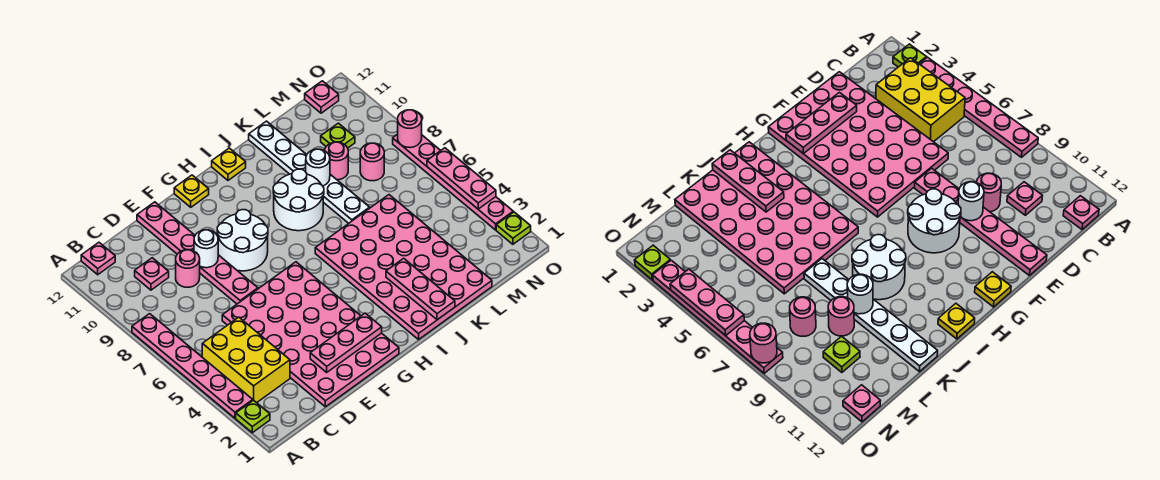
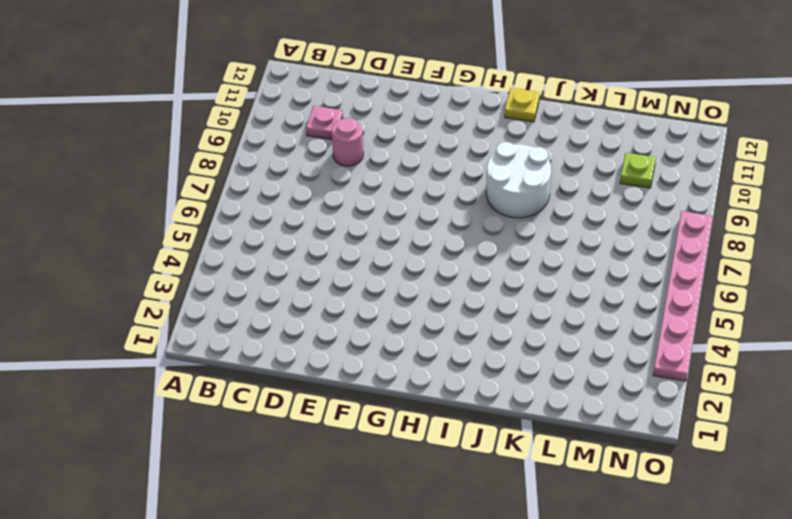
none -> lime plate A2 level 1
none -> pink plate A3:A8 level 1
none -> yellow brick B3:C5 level 1

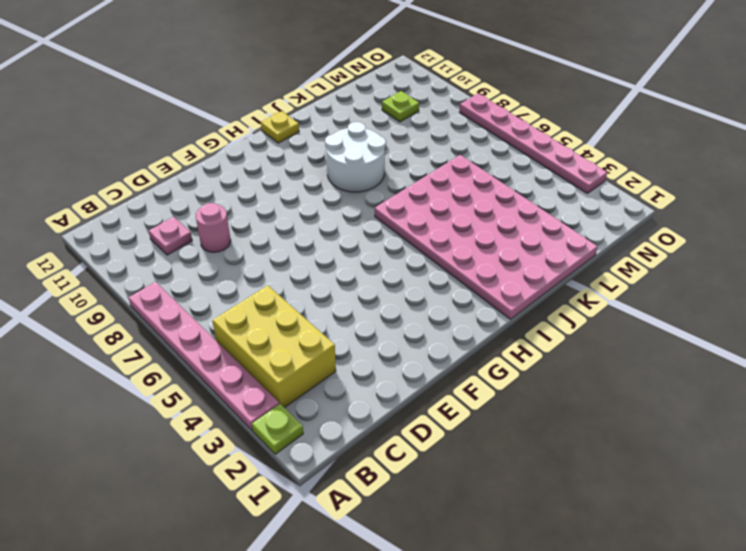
none -> pink plate B12 level 1
none -> pink plate D1:G6 level 1
none -> pink plate E7:E12 level 1

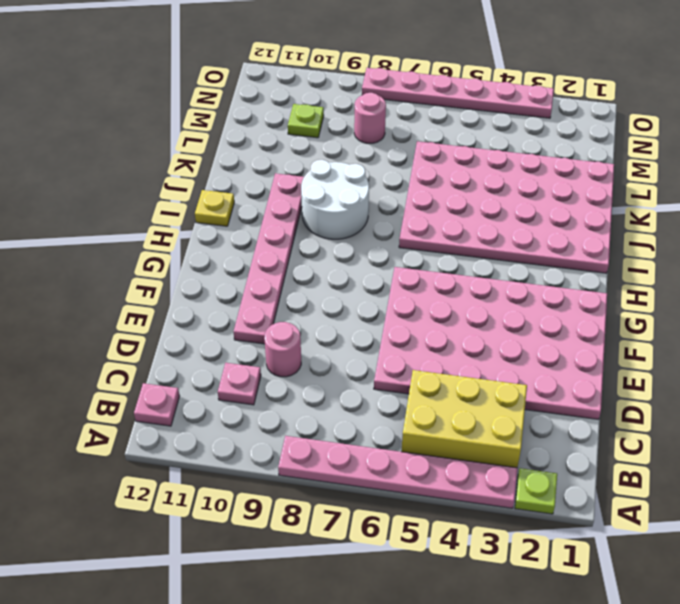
pink plate E10:J10 level 1 -> pink plate E7:E12 level 1
none -> white round brick F8:G9 level 1
none -> yellow plate G12 level 1
none -> white plate K7:K12 level 1

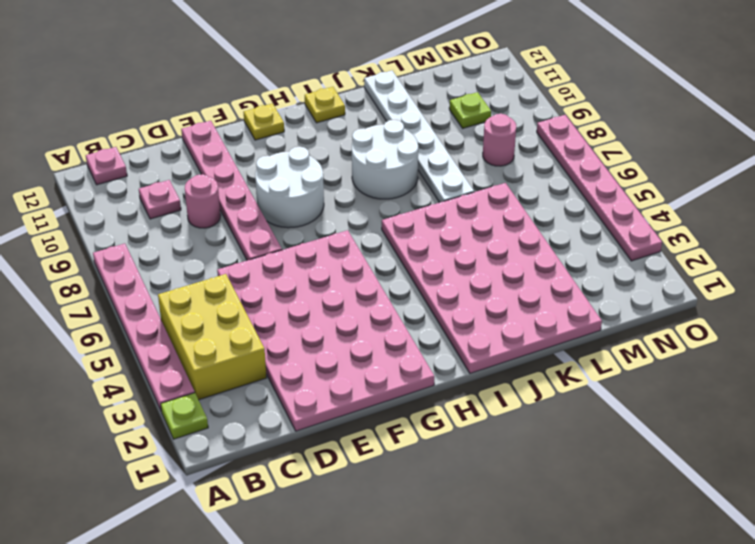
none -> pink round brick L9 level 1
none -> pink plate N12 level 1
none -> lime plate O2 level 1

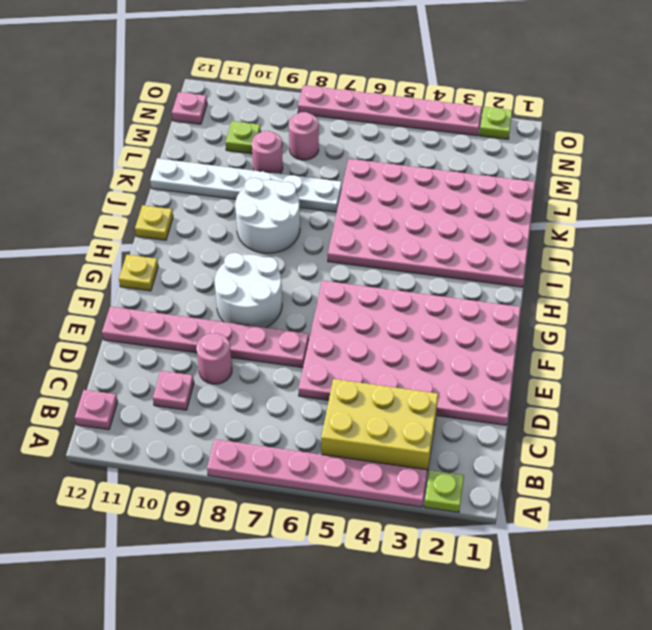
none -> pink plate E2:G2 level 2
none -> white round brick E9 level 2
none -> pink plate J1:J3 level 2

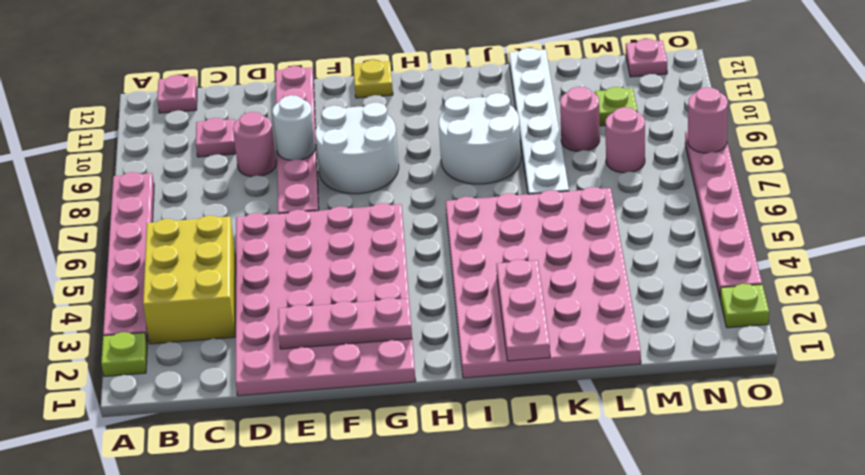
none -> yellow plate I12 level 1
none -> white round brick K9 level 2
none -> pink plate O4:O6 level 2

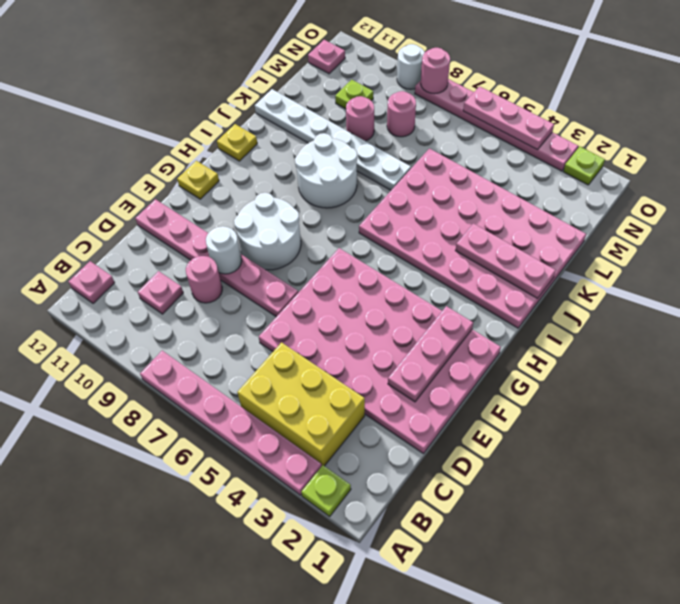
white round brick O9 level 1 -> white round brick K9 level 2

